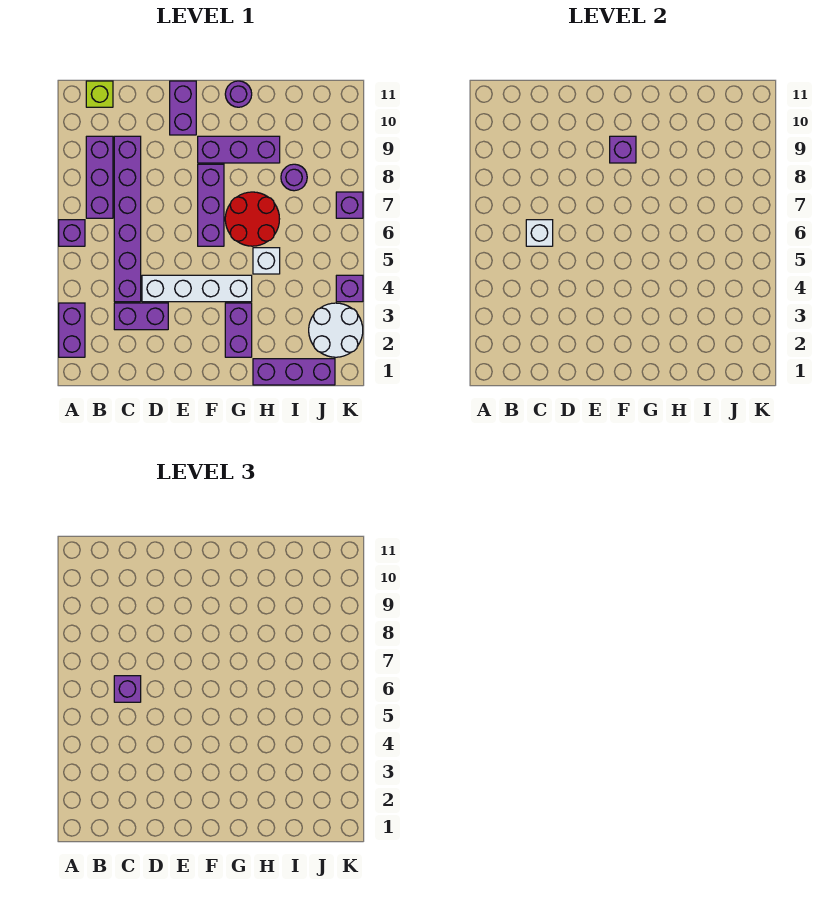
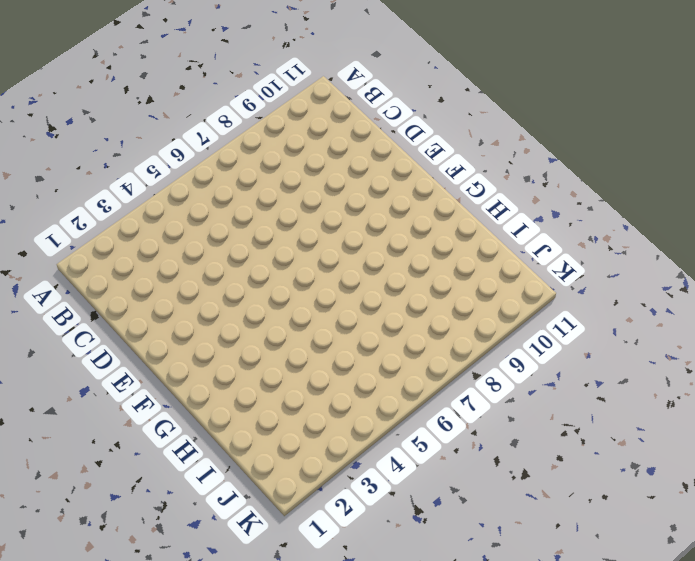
none -> purple brick A2:A3 level 1
none -> purple brick A6 level 1
none -> purple brick B7:B9 level 1

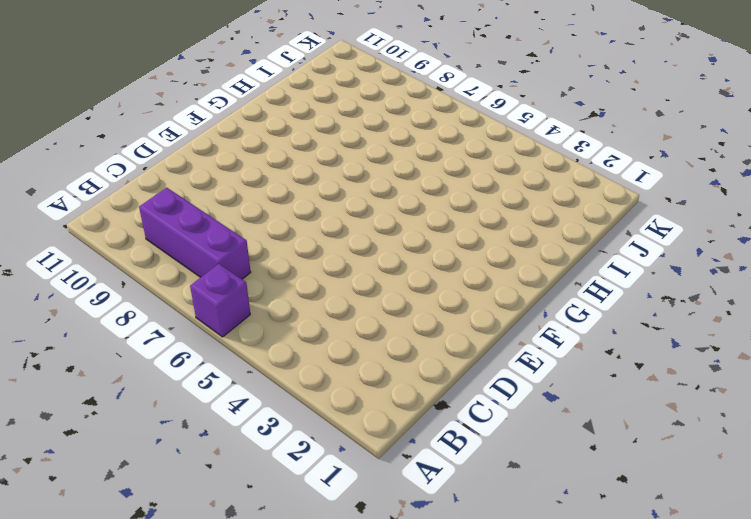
none -> purple brick A2:A3 level 1
none -> lime brick B11 level 1
none -> purple brick C3:D3 level 1

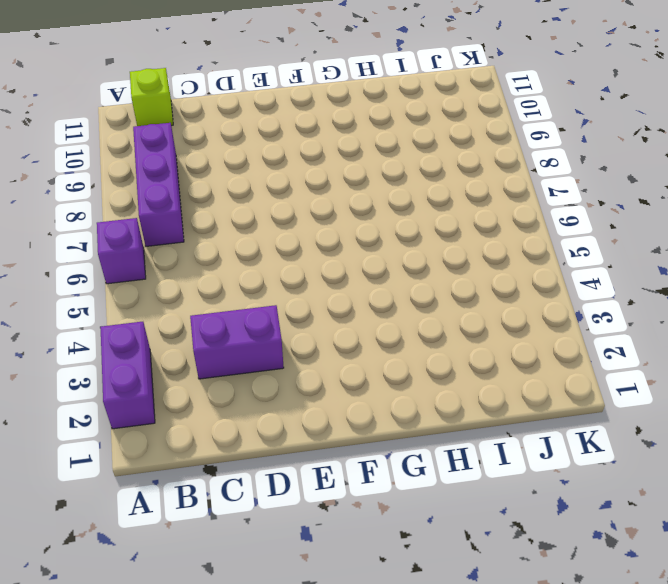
none -> purple brick C4:C9 level 1
none -> white brick D4:G4 level 1
none -> purple brick E10:E11 level 1

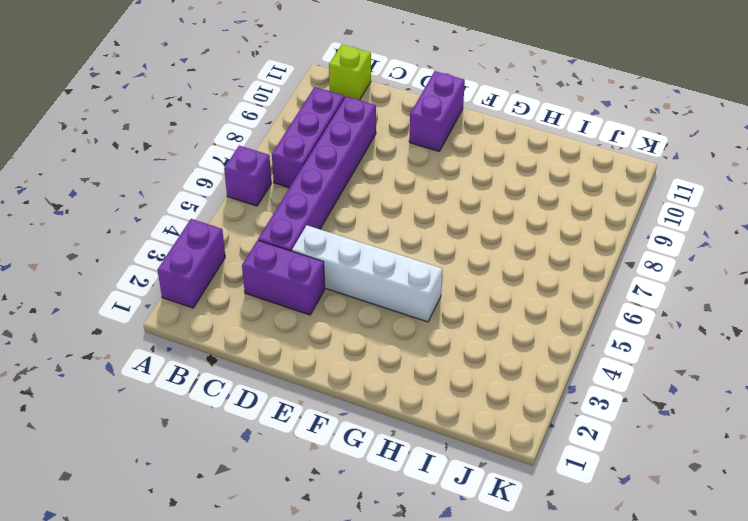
none -> purple brick F6:F8 level 1
none -> purple brick F9:H9 level 1
none -> purple brick G2:G3 level 1

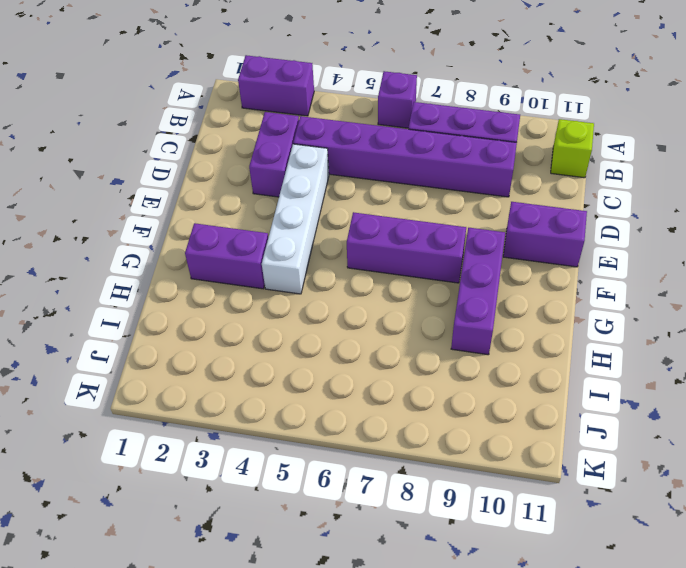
none -> red round brick G6:H7 level 1
none -> purple round brick G11 level 1
none -> purple brick H1:J1 level 1

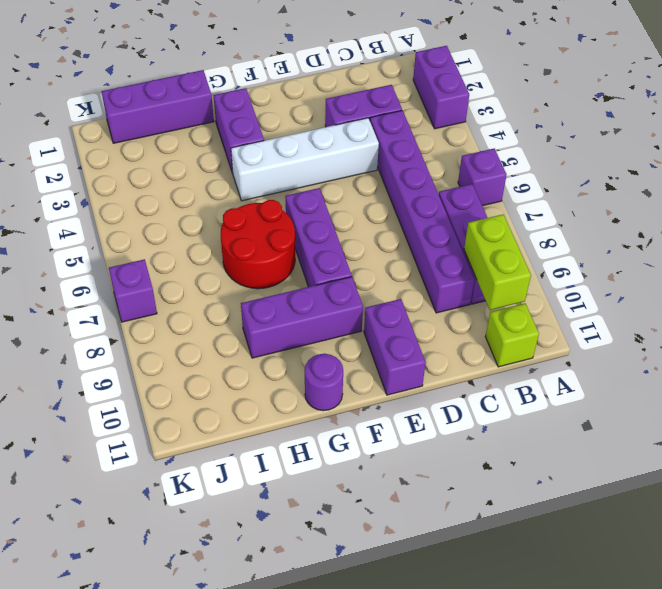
lime brick B9:B10 level 2 -> none
none -> white brick H5 level 1
none -> purple round brick I8 level 1
none -> white round brick J2:K3 level 1

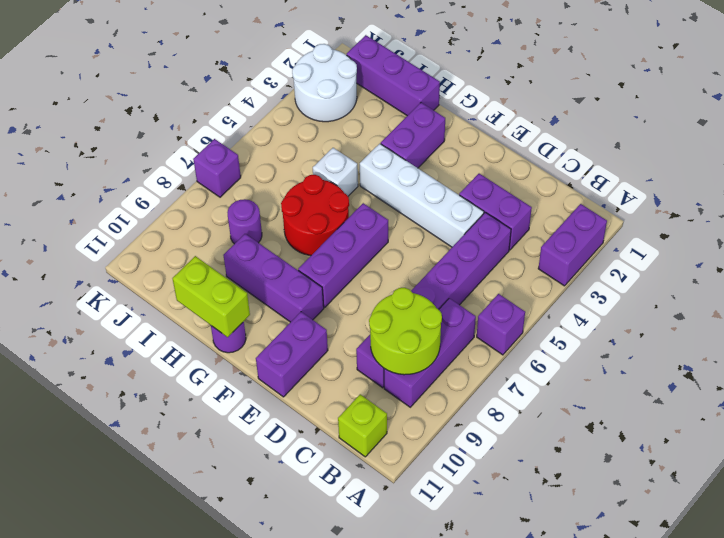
lime round brick B8:C9 level 2 -> none
lime brick G11:H11 level 2 -> none
none -> purple brick K4 level 1
none -> white brick C6 level 2
none -> purple brick F9 level 2

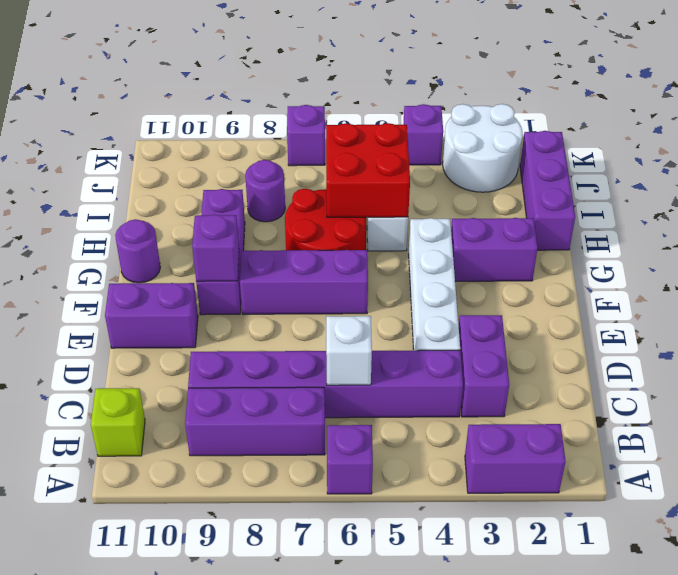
red brick H5:I6 level 2 -> none
none -> purple brick C6 level 3

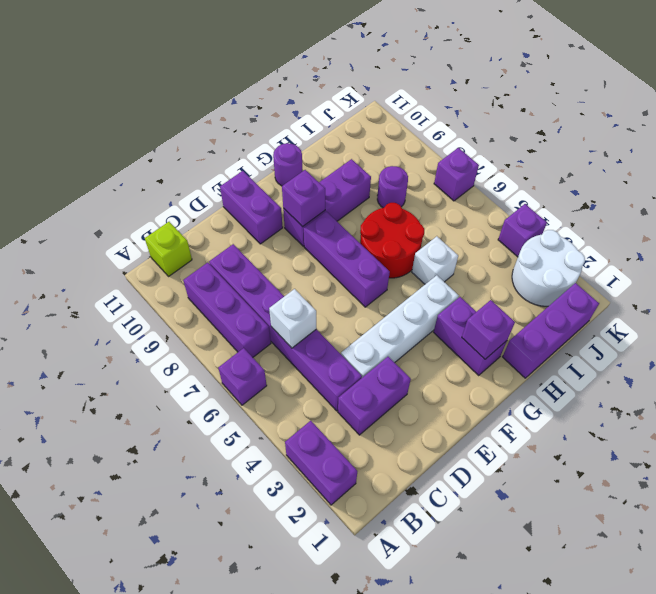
purple brick G2 level 2 -> purple brick C6 level 3

